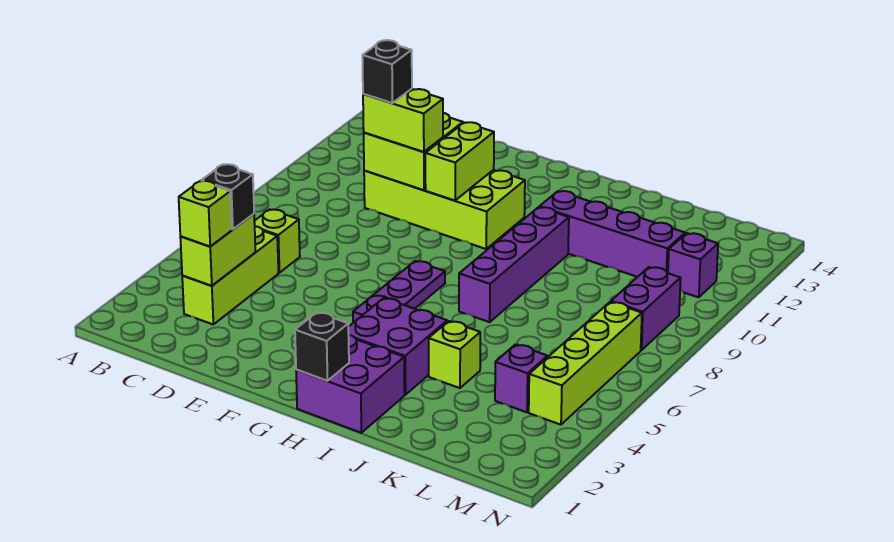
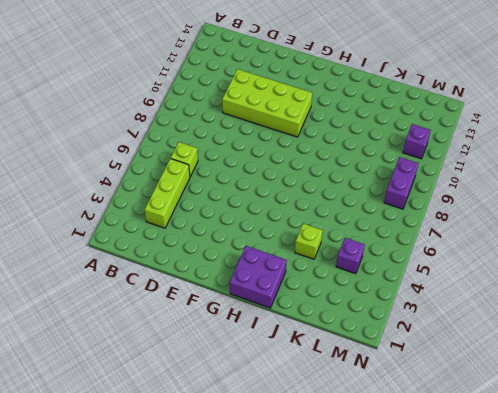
none -> purple plate G5:G7 level 1
none -> purple brick H3:I4 level 1
none -> purple brick I7:I10 level 1

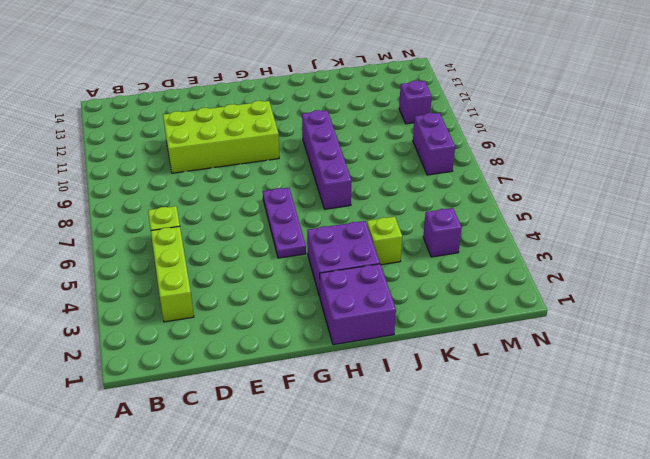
none -> purple brick I11:L11 level 1
none -> lime brick M4:M7 level 1
none -> lime brick C3:C4 level 2

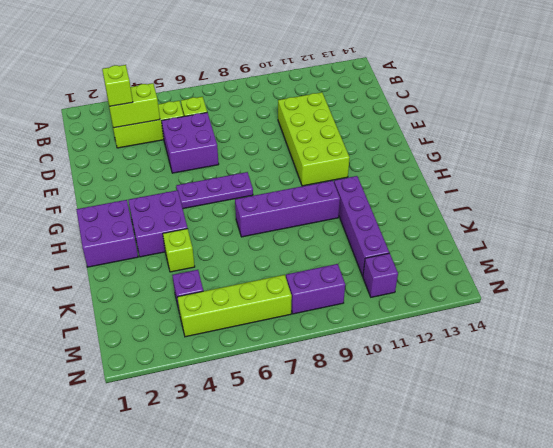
purple brick D5:E6 level 1 -> none
none -> lime brick D10:E11 level 2
none -> lime brick F10:F11 level 2
none -> black brick H1 level 2

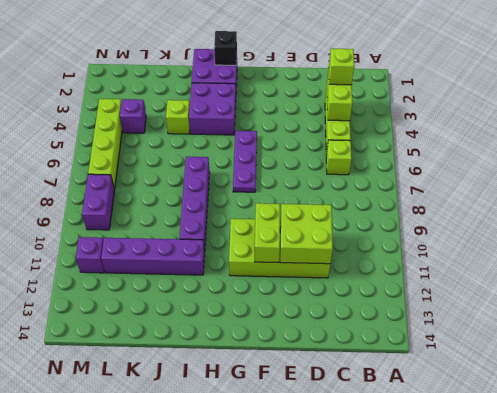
none -> black brick C4 level 3
none -> lime brick D10:E10 level 3
none -> black brick D10 level 4

